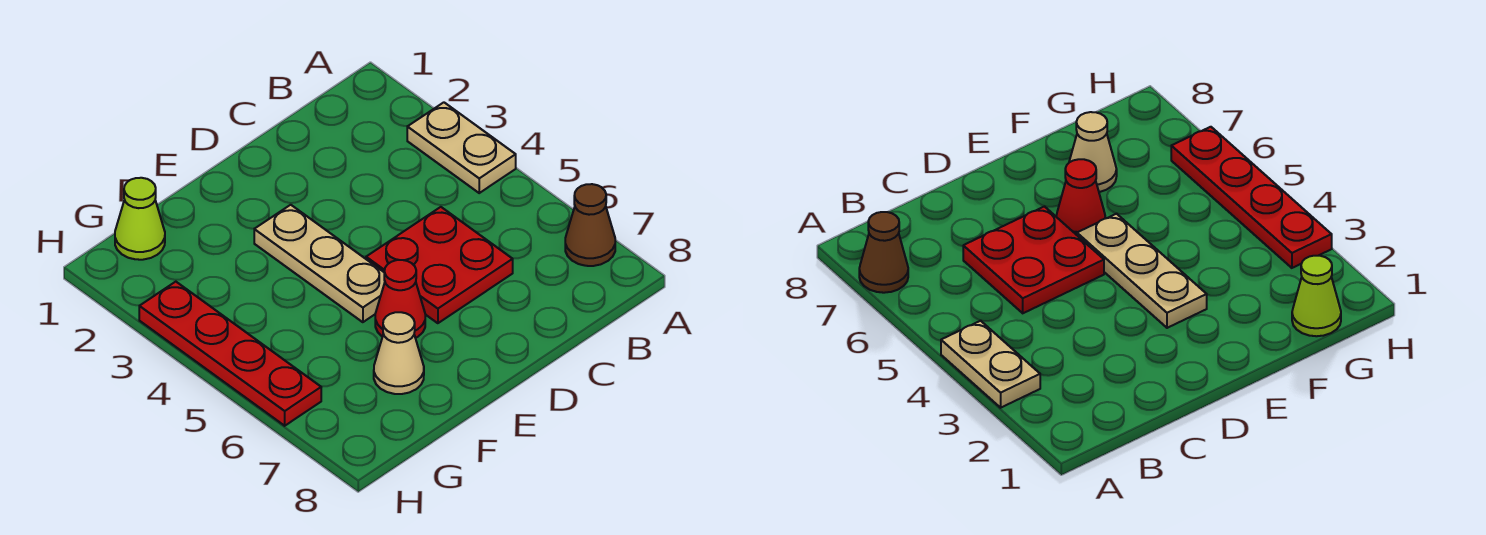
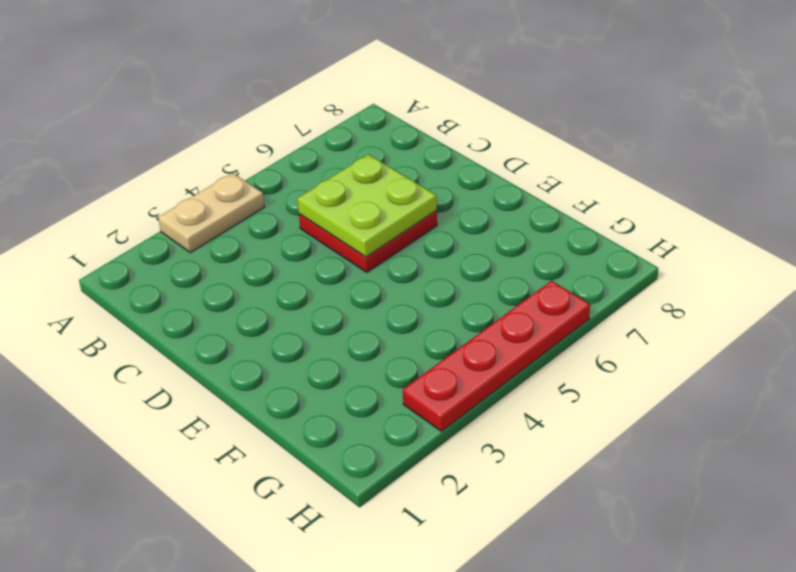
lime plate C5:D6 level 2 -> none
none -> brown cone A7 level 1
none -> tan plate E3:E5 level 1

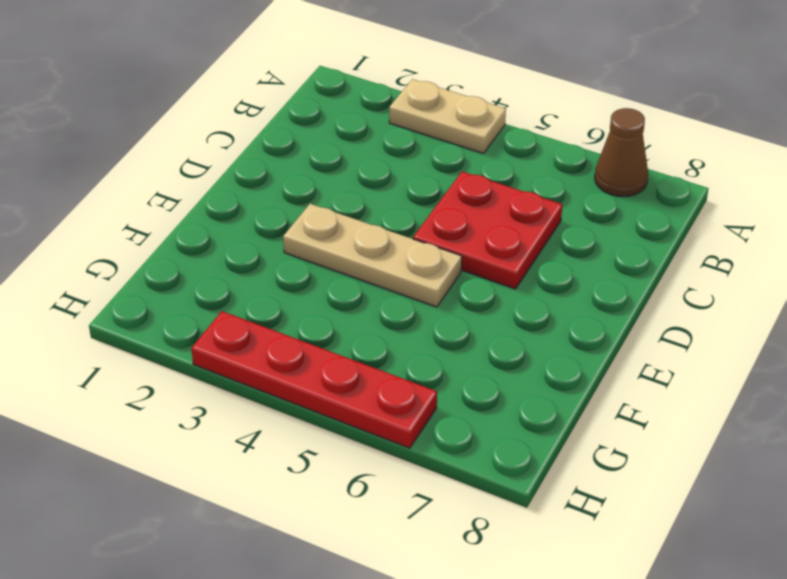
none -> red cone E6 level 1
none -> tan cone F7 level 1

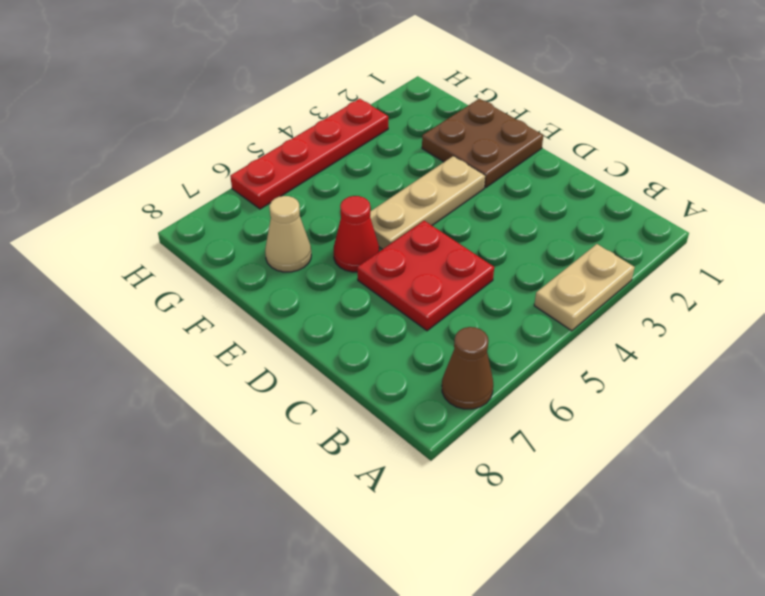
brown plate E1:F2 level 1 -> none
none -> lime cone G1 level 1

